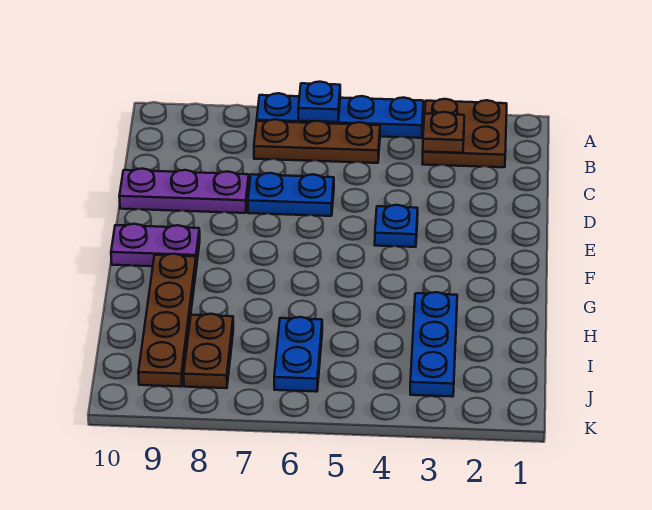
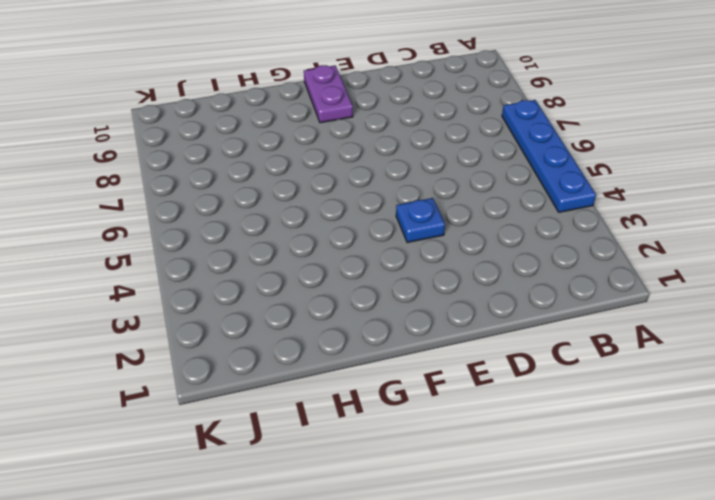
none -> brown plate A2:B3 level 1
none -> brown plate B5:B7 level 1
none -> blue plate D6:D7 level 1

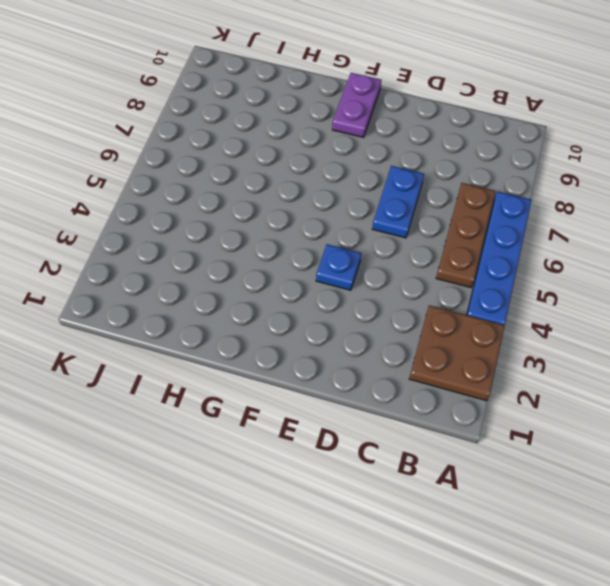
none -> purple plate D8:D10 level 1
none -> brown plate G9:J9 level 1
none -> blue plate H3:J3 level 1

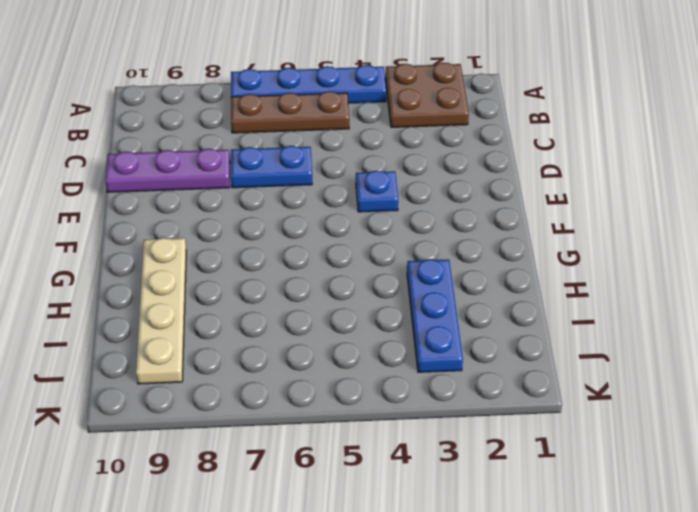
tan plate G9:J9 level 1 -> brown plate G9:J9 level 1
none -> purple plate F9:F10 level 1
none -> blue plate I6:J6 level 1
none -> brown plate I8:J8 level 1

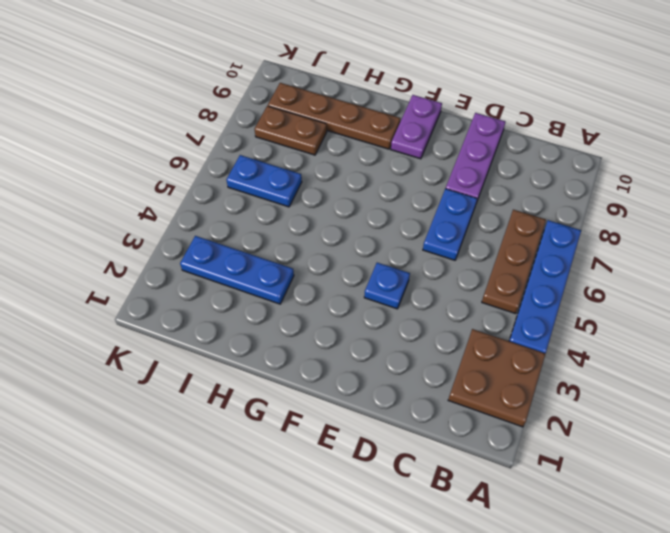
none -> blue plate A6 level 2
none -> brown plate B3 level 2

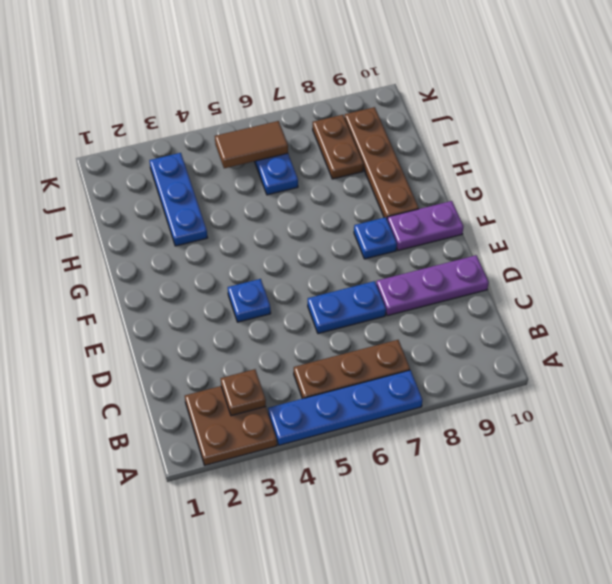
blue plate F8 level 1 -> blue plate A6 level 2
brown tile J5:J6 level 2 -> none

